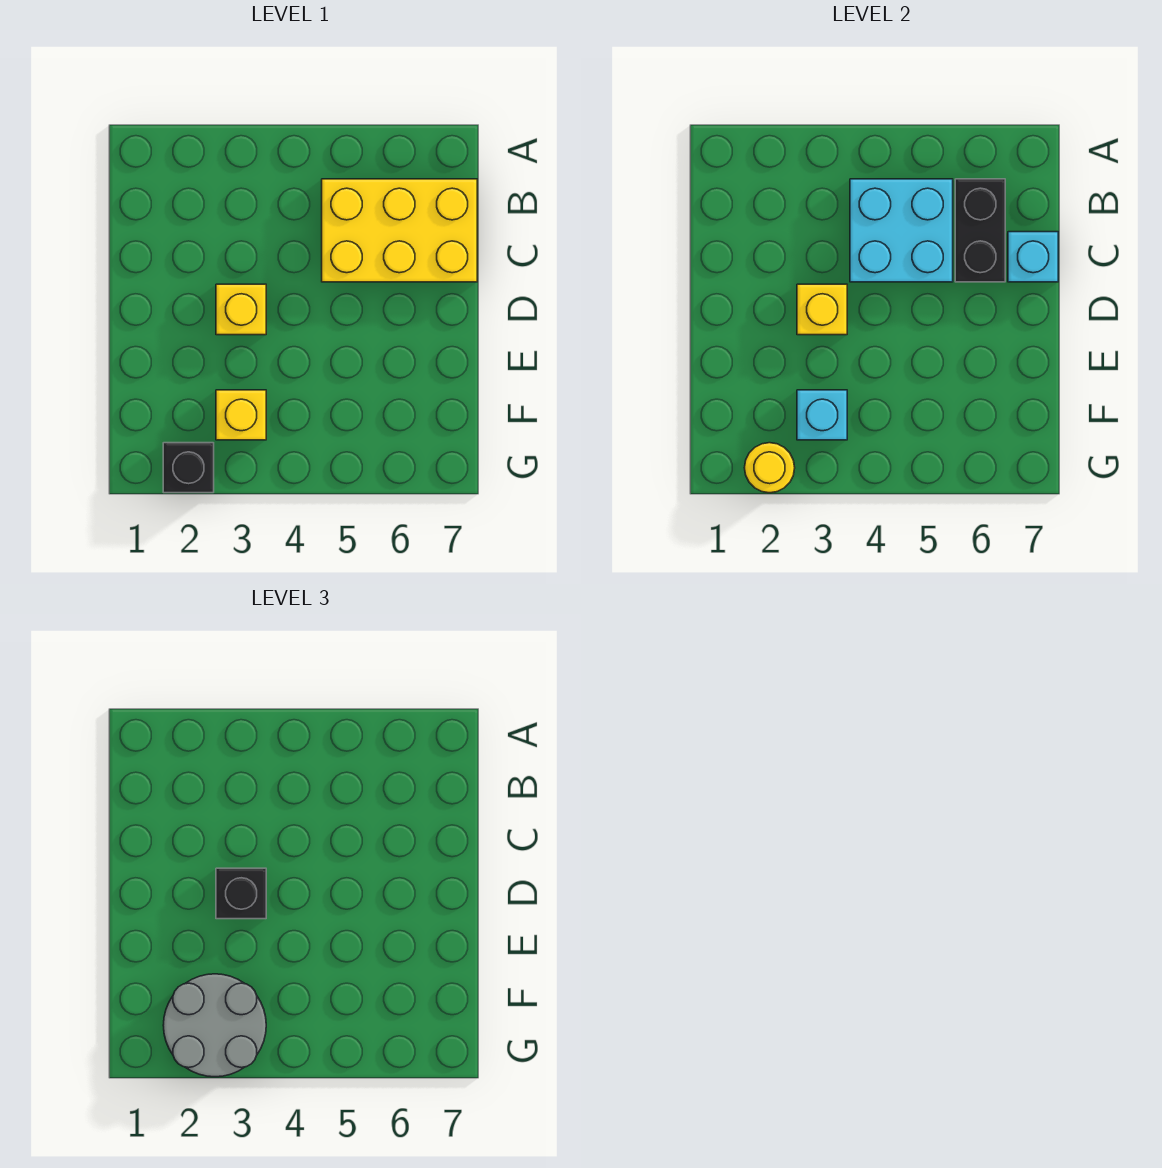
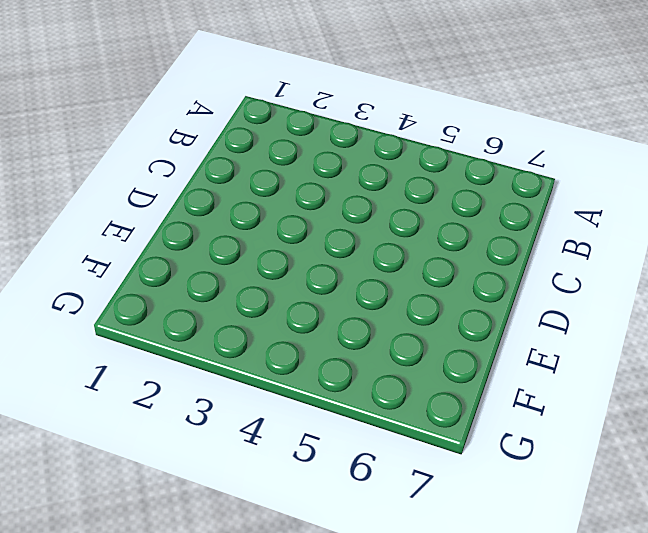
none -> yellow brick B5:C7 level 1
none -> yellow brick D3 level 1
none -> yellow brick F3 level 1

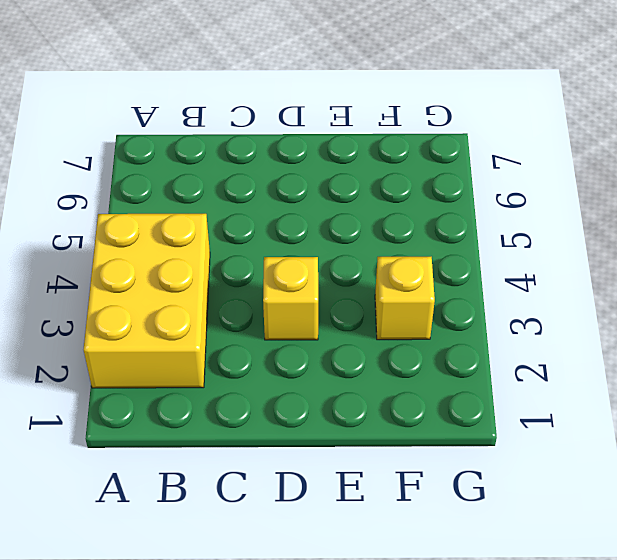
yellow brick A2:B4 level 1 -> yellow brick B5:C7 level 1
none -> black brick G2 level 1
none -> cyan brick B4:C5 level 2
none -> black brick B6:C6 level 2

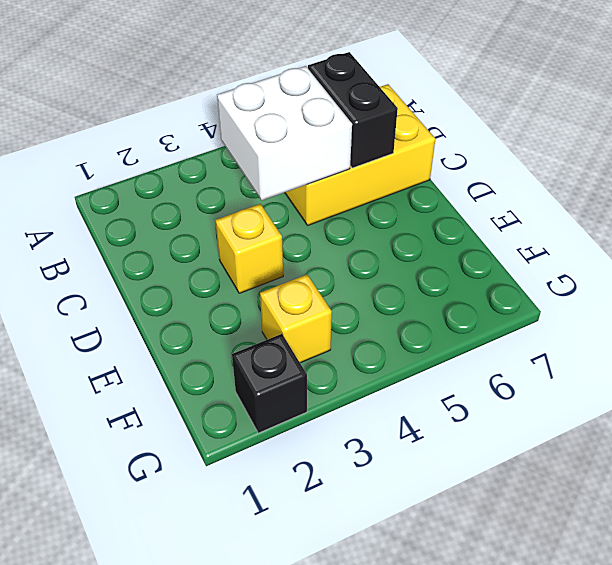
white brick B4:C5 level 2 -> cyan brick B4:C5 level 2
none -> cyan brick C7 level 2
none -> yellow brick D3 level 2
none -> cyan brick F3 level 2

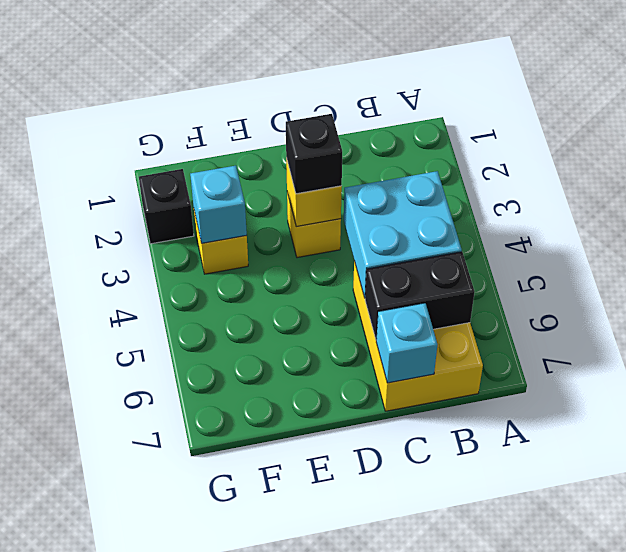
none -> yellow round brick G2 level 2
none -> grey round brick F2:G3 level 3

